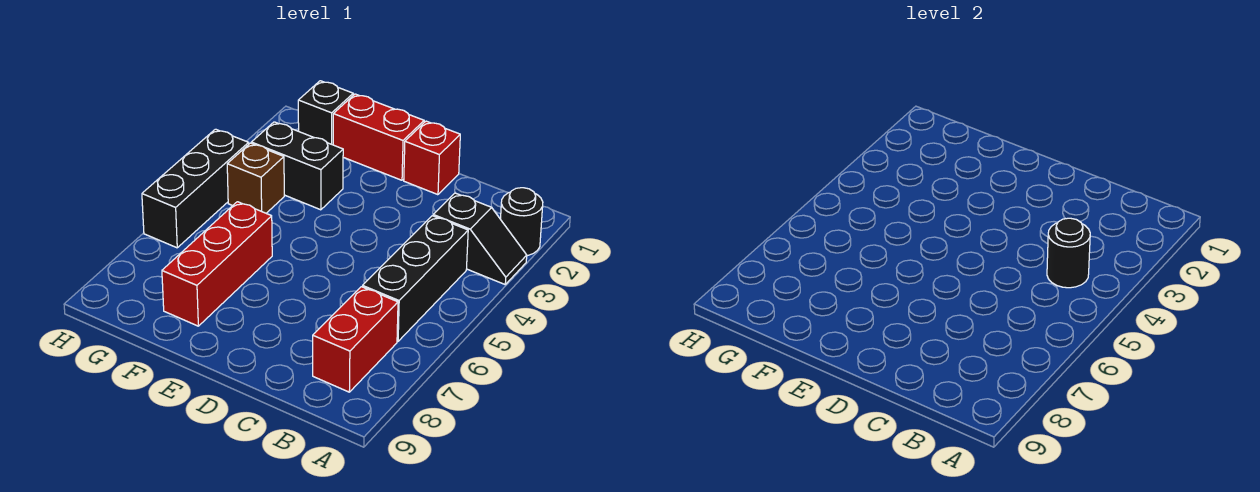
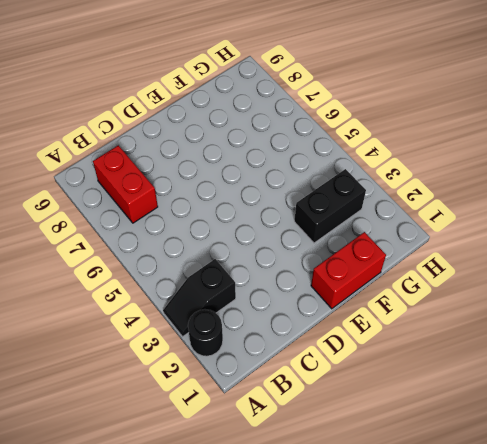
none -> black brick B4:B6 level 1
none -> red brick D1 level 1
none -> red brick F6:F8 level 1

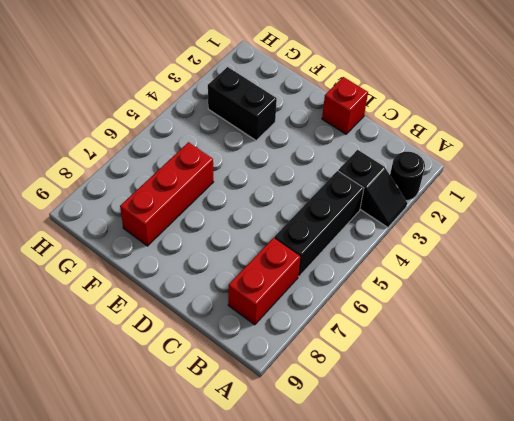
none -> red brick E1:F1 level 1
none -> black brick G1 level 1
none -> brown brick G4 level 1

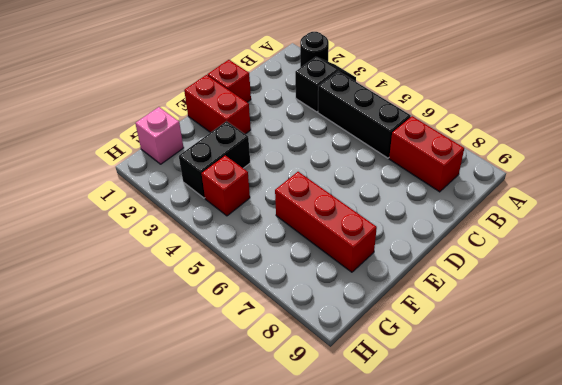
red brick E1:E2 level 1 -> red brick E1:F1 level 1
pink brick G1 level 1 -> black brick G1 level 1
red brick G4 level 1 -> brown brick G4 level 1
none -> black brick H4:H6 level 1
none -> black round brick B4 level 2

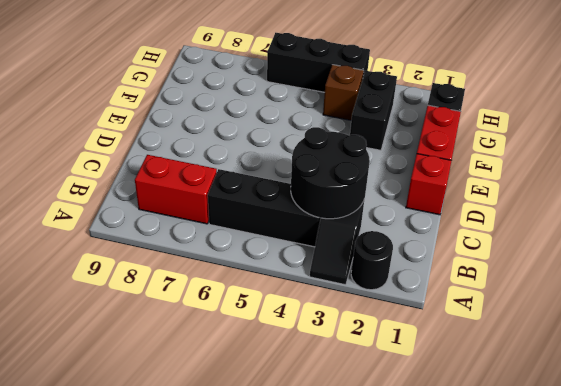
black round brick B3:C4 level 2 -> black round brick B4 level 2
none -> red brick F6:F8 level 1

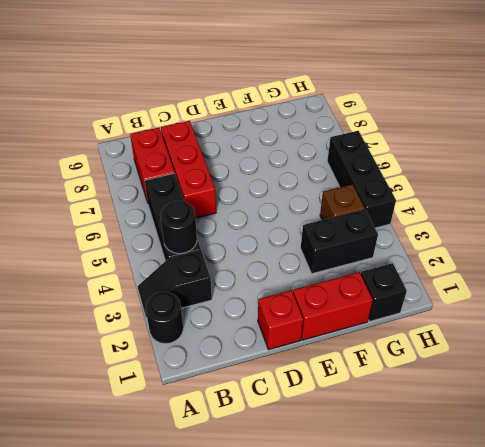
red brick C6:C8 level 1 -> red brick F6:F8 level 1

